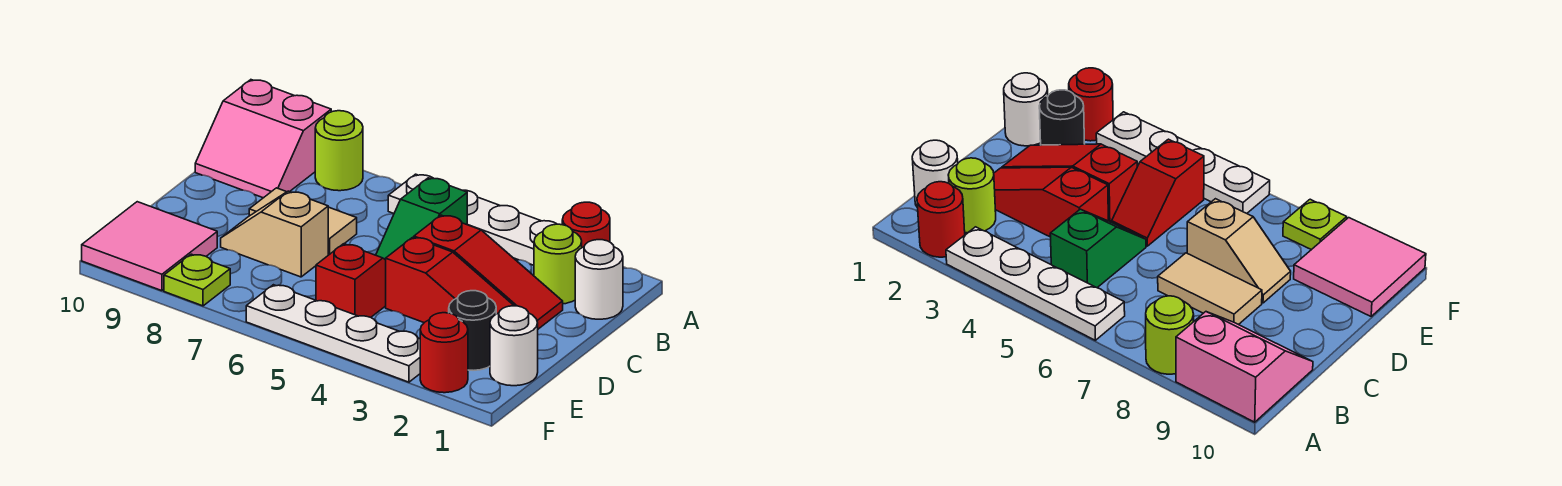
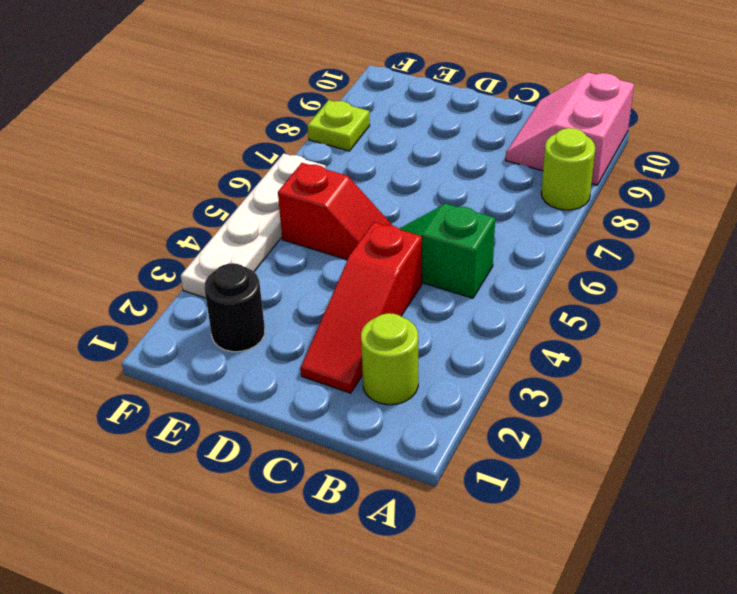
none -> red round brick A2 level 1
none -> white plate A3:A6 level 1
none -> white round brick B1 level 1

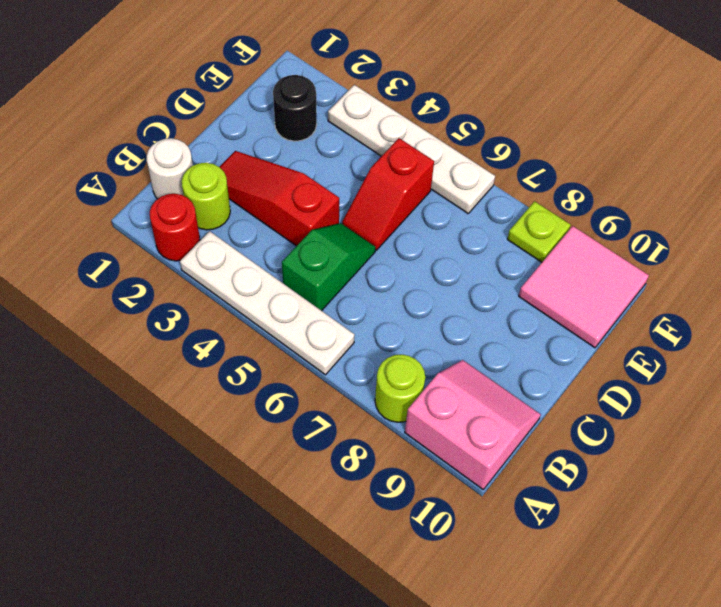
none -> tan tile C7:C8 level 1
none -> red slope D2:D4 level 1 top 4
none -> tan slope D7:D8 level 1 top 7

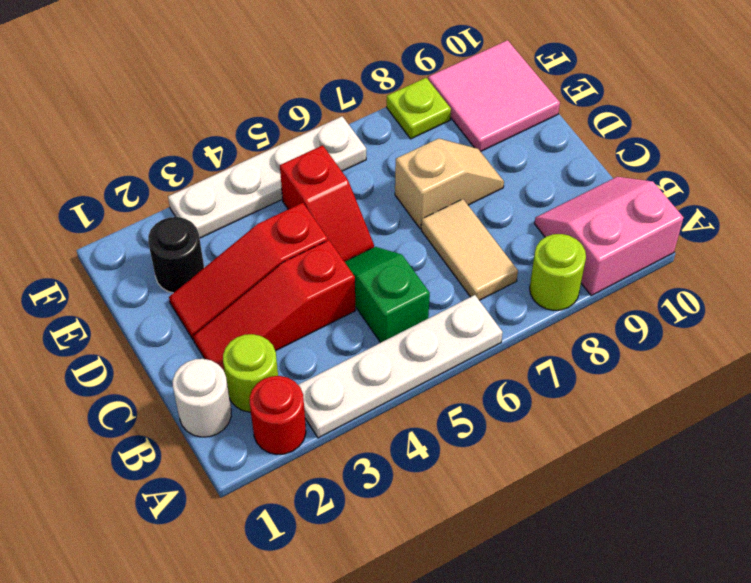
tan tile B7:C7 level 1 -> tan tile C7:C8 level 1
none -> white round brick E1 level 1
none -> red round brick F2 level 1

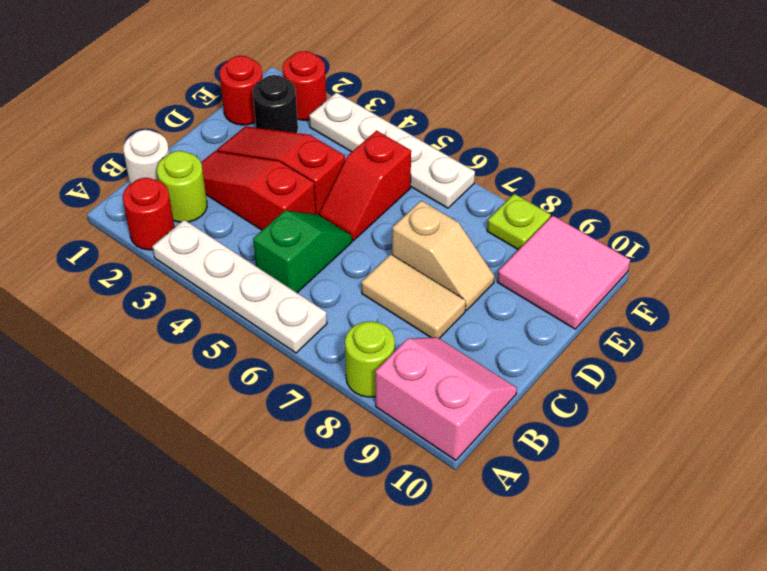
red round brick E1 level 1 -> white round brick E1 level 1

